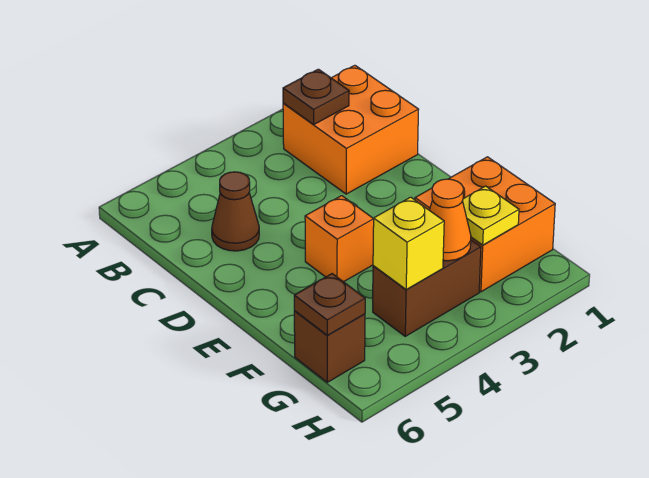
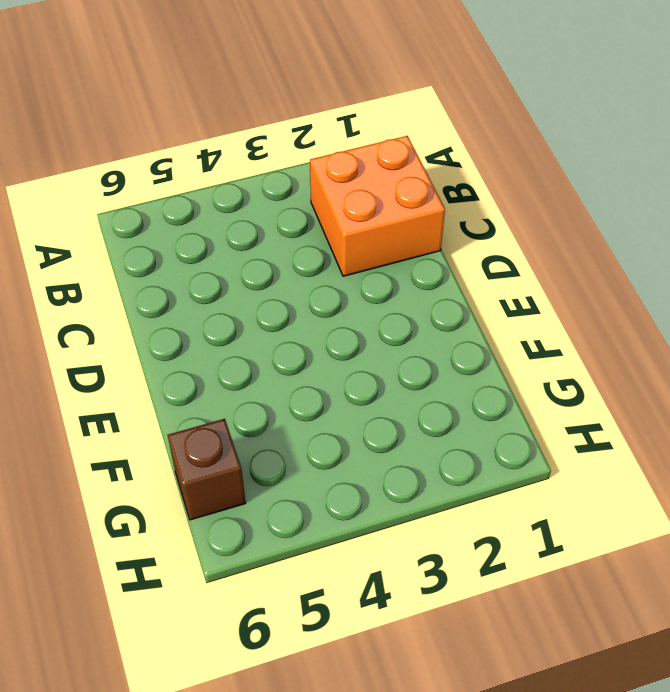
none -> brown cone C5 level 1
none -> orange brick E4 level 1

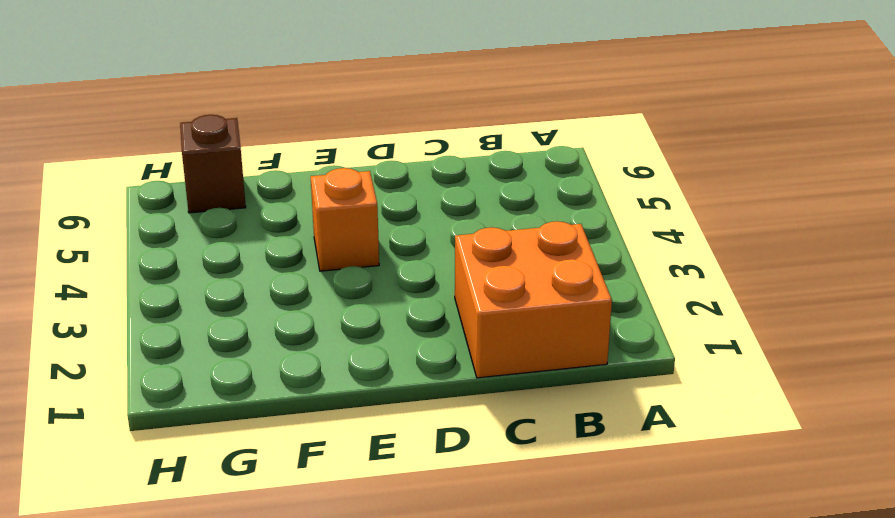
none -> brown cone C5 level 1
none -> orange brick F1:G2 level 1

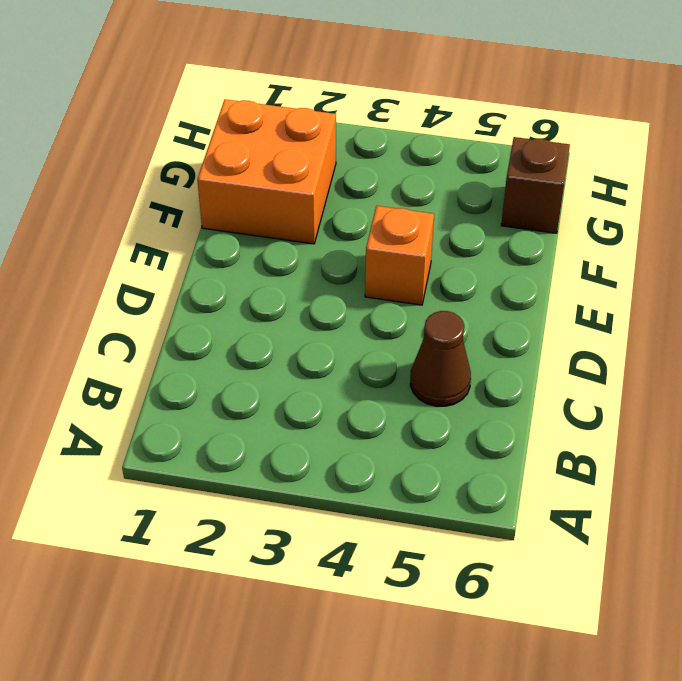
none -> orange brick B1:C2 level 1
none -> brown brick G3:G4 level 1

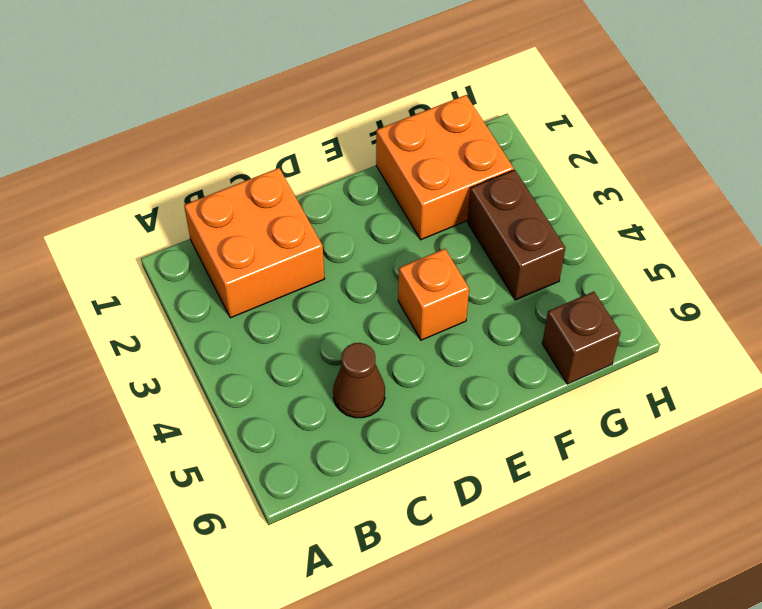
none -> brown plate B2 level 2
none -> yellow plate G2 level 2

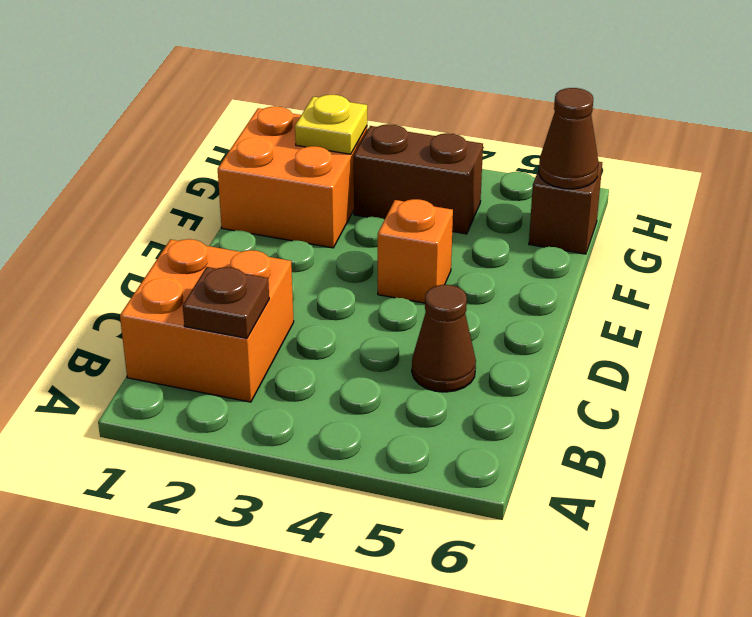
brown cone G6 level 2 -> brown plate G6 level 2
none -> orange cone G3 level 2
none -> yellow brick G4 level 2

